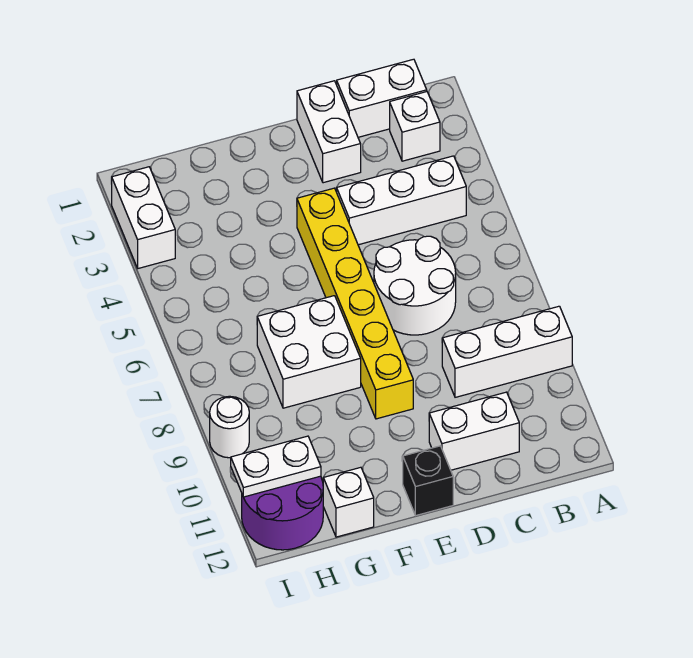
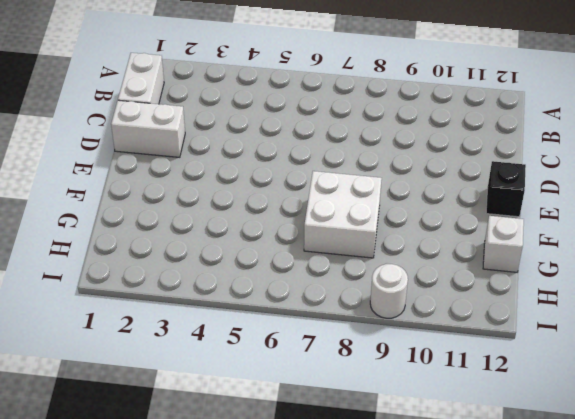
none -> white brick A9:C9 level 1
none -> white brick B2 level 1
none -> white brick B4:D4 level 1

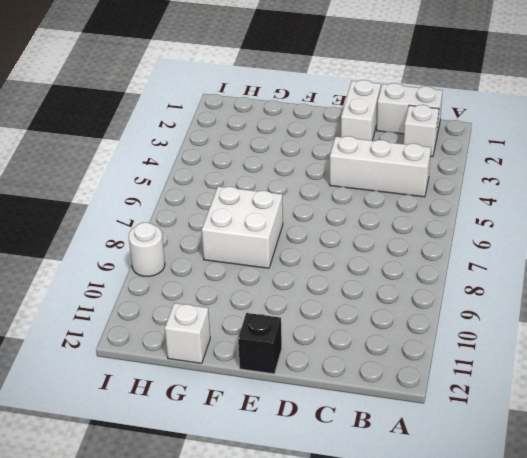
none -> white brick A9:C9 level 1
none -> white round brick C6:D7 level 1
none -> white brick C11:D11 level 1

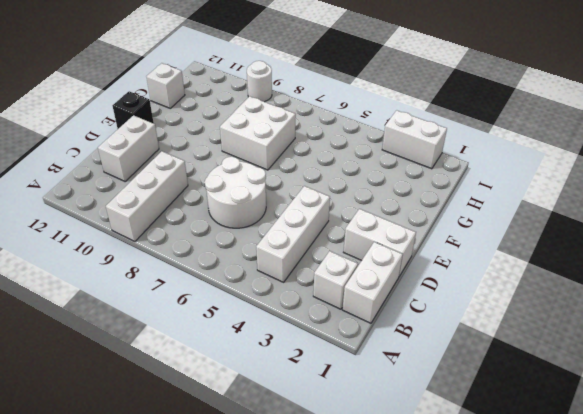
none -> yellow brick E4:E9 level 1
none -> purple round brick H11:I12 level 1
none -> white plate H11:I11 level 2

